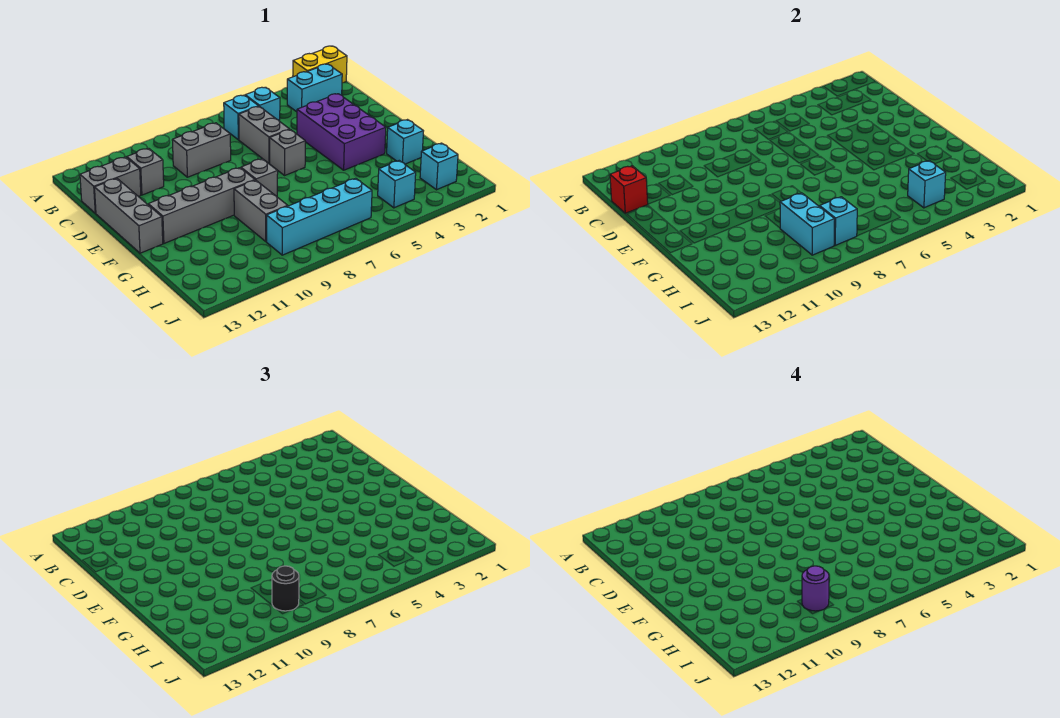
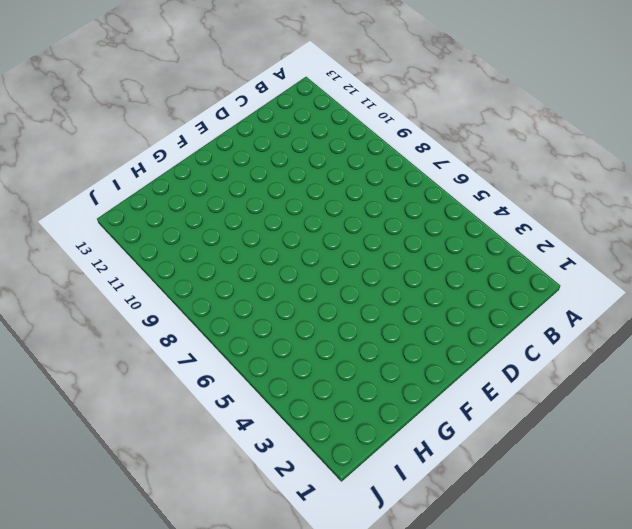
none -> yellow brick A1:A2 level 1
none -> cyan brick B2:B3 level 1
none -> cyan brick B5 level 1

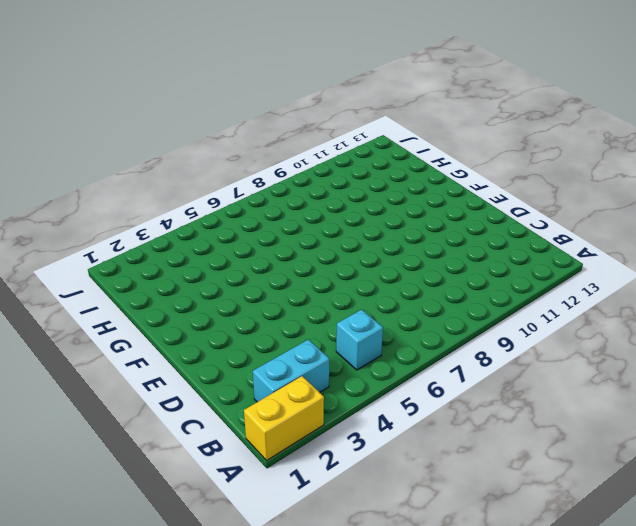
none -> cyan brick B6 level 1
none -> grey brick C6:D6 level 1
none -> grey brick C8:C9 level 1

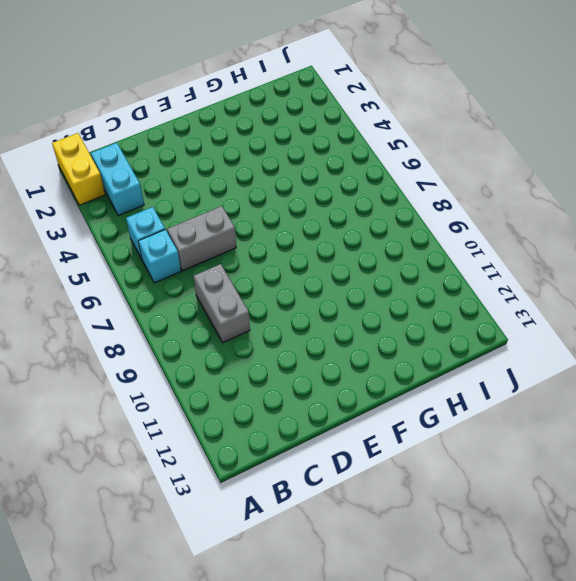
none -> grey brick C11 level 1
none -> grey brick C12:C13 level 1
none -> purple brick D3:F4 level 1

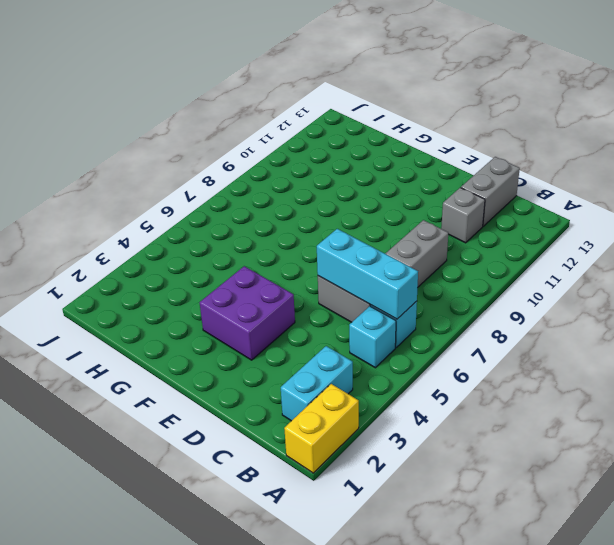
cyan brick B6:D6 level 2 -> none
purple brick E3:F4 level 1 -> purple brick D3:F4 level 1
none -> grey brick D13:F13 level 1
none -> grey brick E6 level 1
none -> grey brick F8 level 1

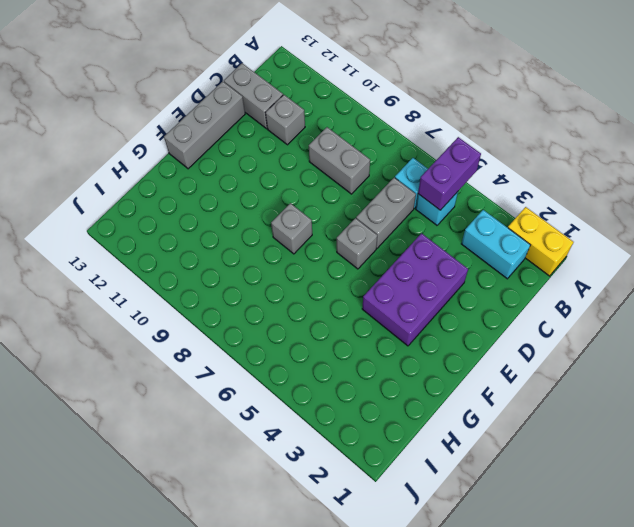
purple brick A5:B5 level 2 -> none
none -> grey brick F9:F12 level 1
none -> cyan brick G2 level 1
none -> grey brick G9:H9 level 1

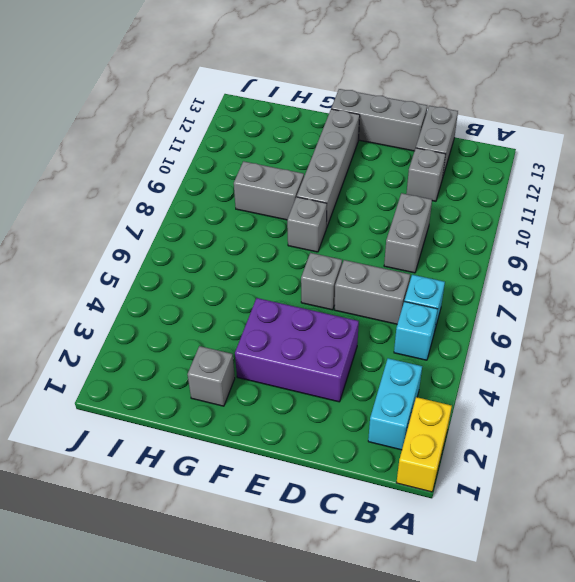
grey brick G2 level 1 -> cyan brick G2 level 1
none -> cyan brick I2 level 1
none -> cyan brick I4 level 1
none -> cyan brick I6:I9 level 1

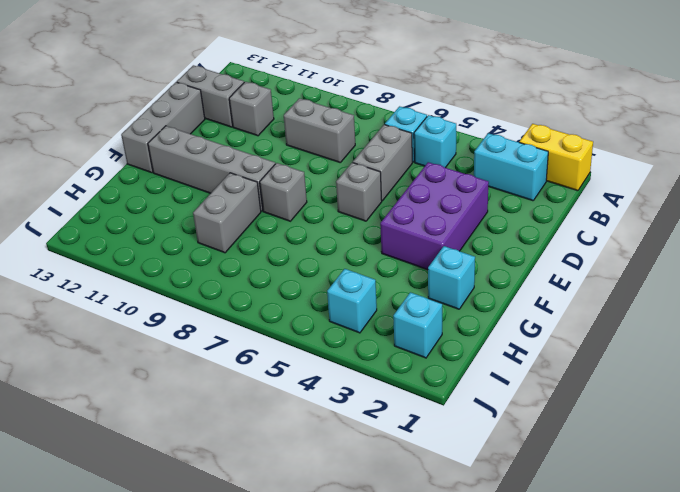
none -> cyan brick I6:I9 level 1
none -> red brick C13 level 2
none -> cyan brick H9:I9 level 2

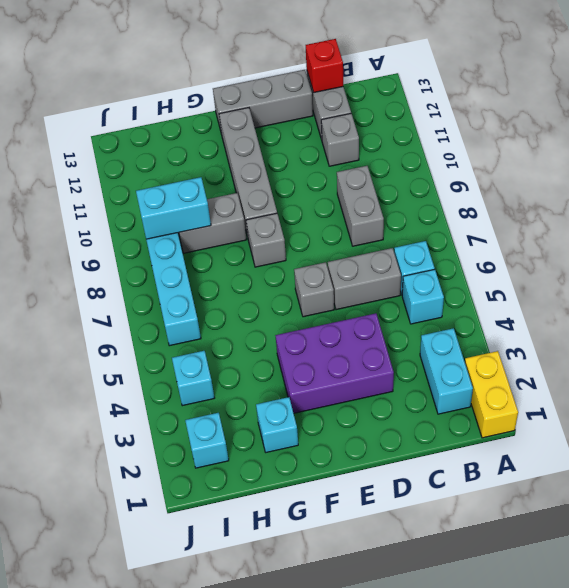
none -> cyan brick I4 level 2
none -> cyan brick I8 level 2
none -> black round brick I9 level 3

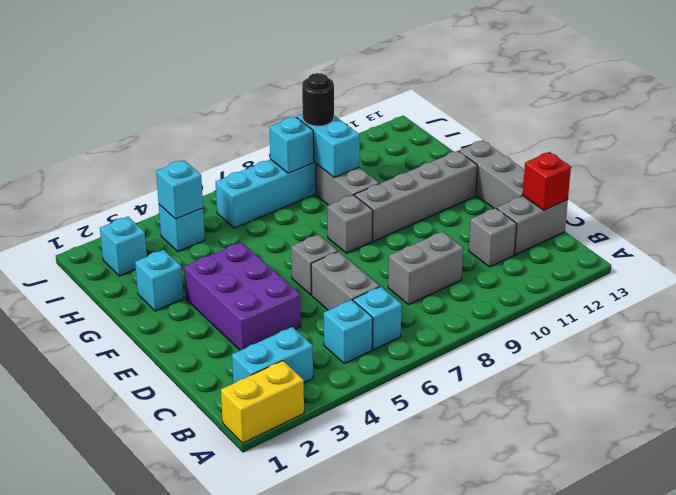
none -> purple round brick I9 level 4

